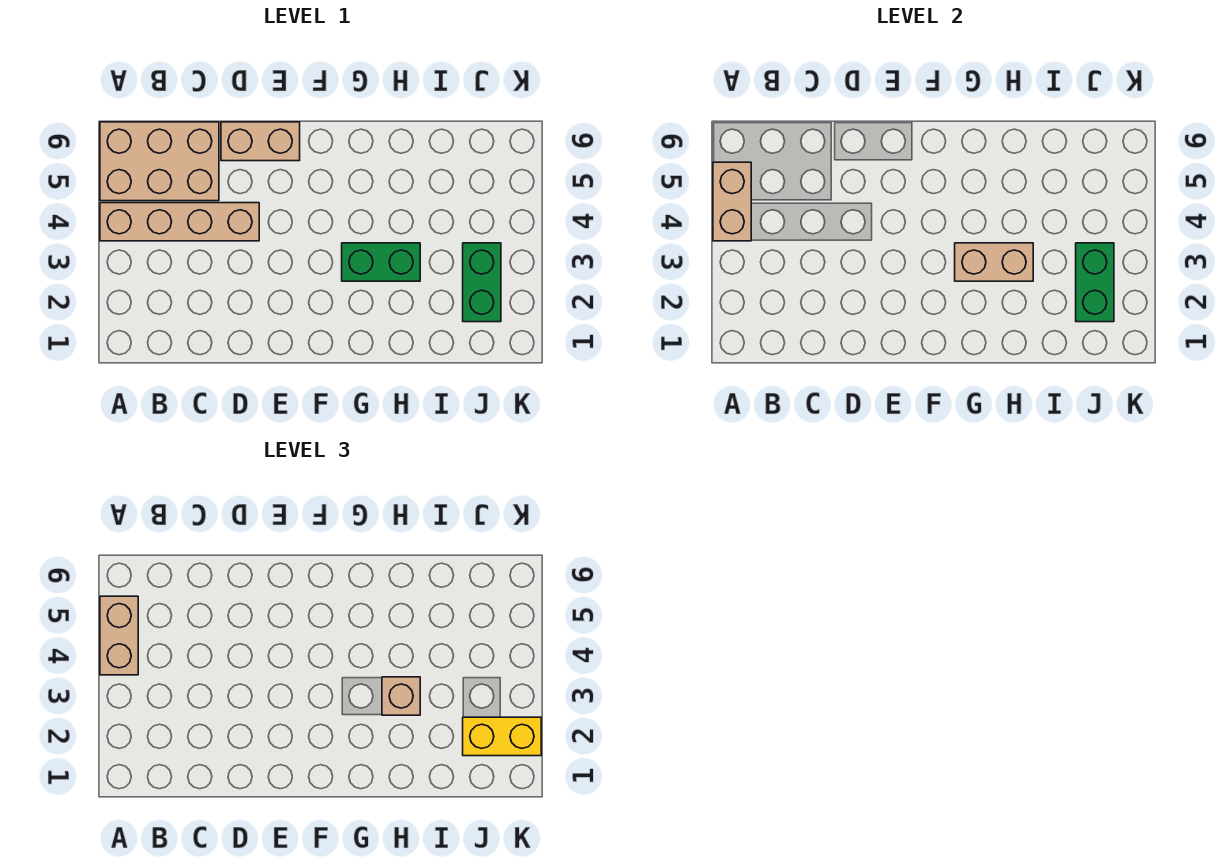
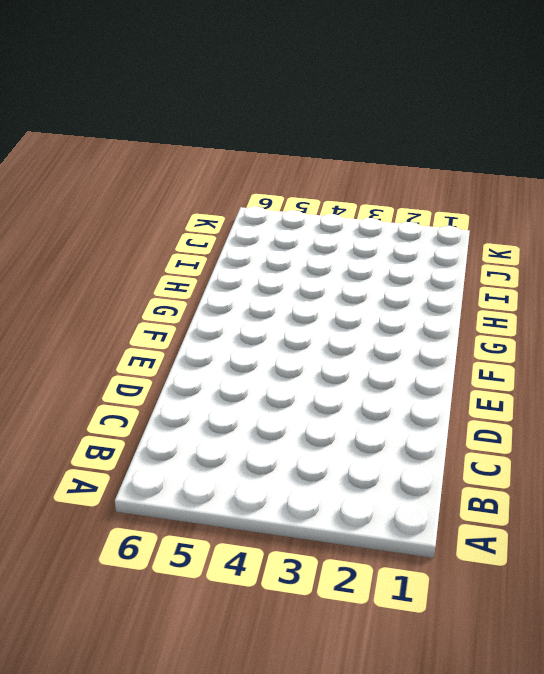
none -> tan brick A4:D4 level 1
none -> tan brick A5:C6 level 1

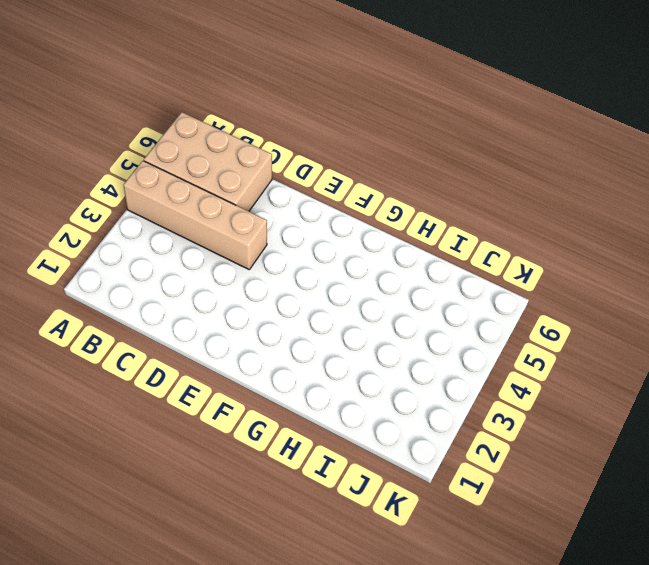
none -> tan brick D6:E6 level 1
none -> green brick G3:H3 level 1

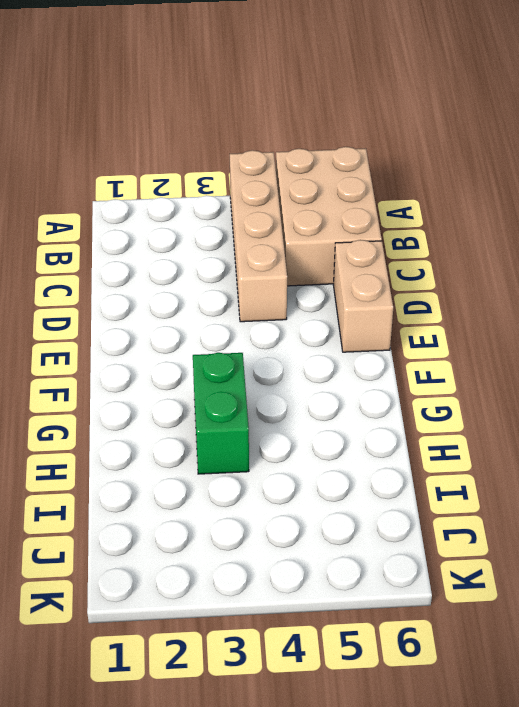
none -> green brick J2:J3 level 1
none -> tan brick A4:A5 level 2

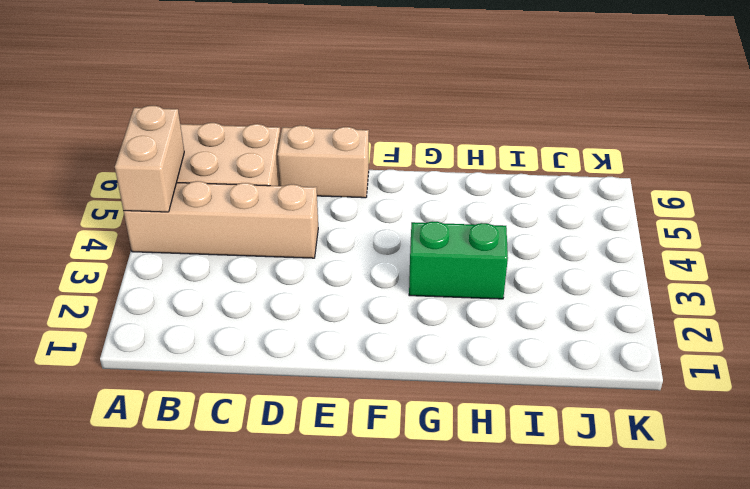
none -> green brick J2:J3 level 1
none -> tan brick G3:H3 level 2

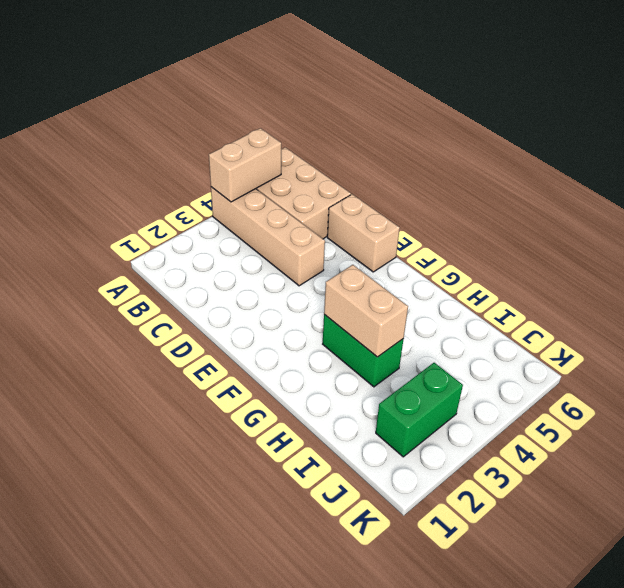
none -> green brick J2:J3 level 2
none -> tan brick A4:A5 level 3

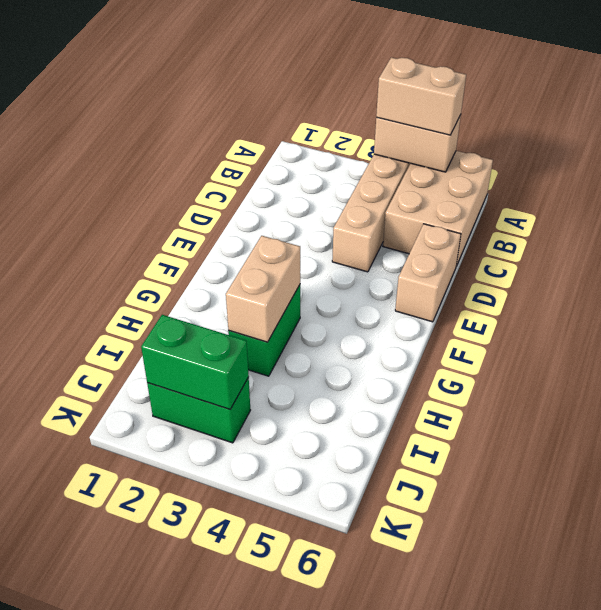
none -> tan brick H3 level 3
none -> yellow brick J2:K2 level 3

